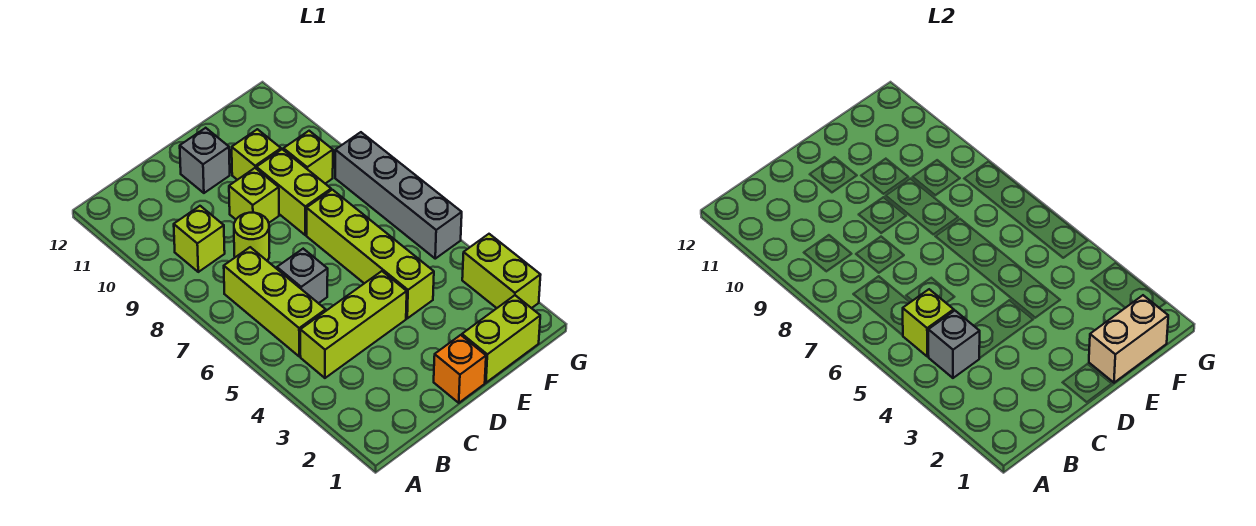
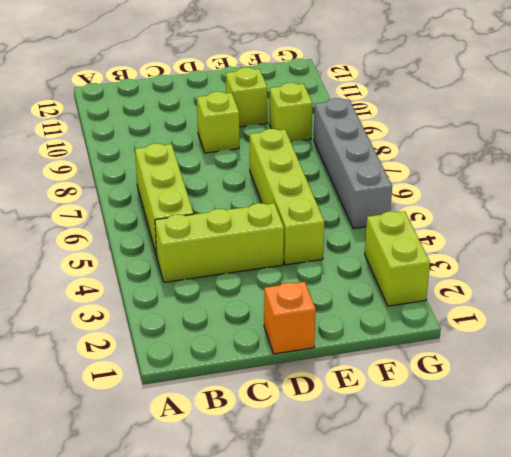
none -> lime brick B9 level 1
none -> grey brick C6 level 1
none -> lime round brick C8 level 1

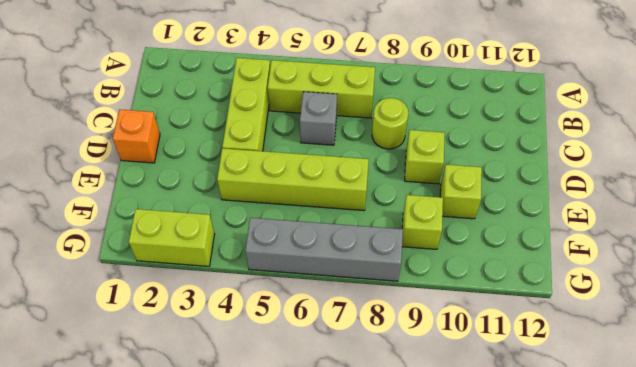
none -> lime brick B9 level 1
none -> grey brick D11 level 1
none -> lime brick E1:F1 level 1

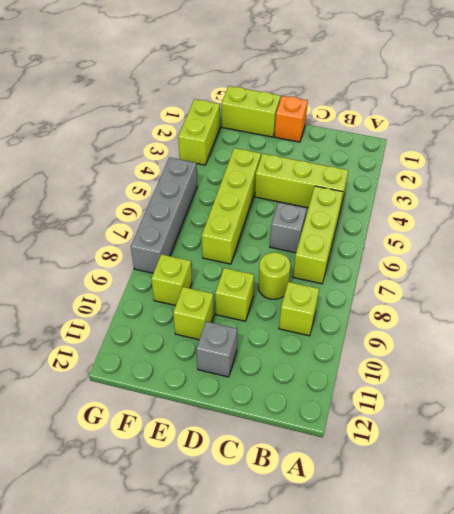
none -> lime brick E8:E9 level 1
none -> grey brick B4 level 2
none -> lime brick B5 level 2

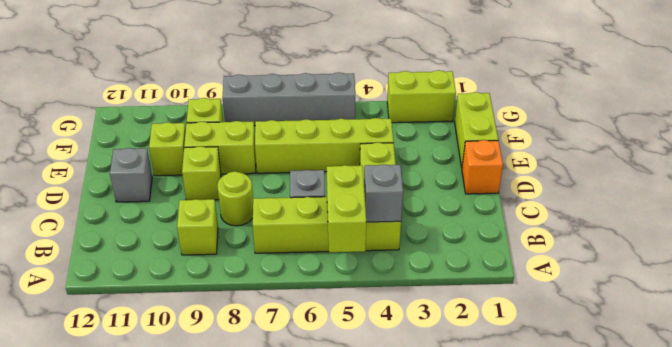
lime brick A5:B5 level 2 -> lime brick B5 level 2
none -> tan brick E1:F1 level 2

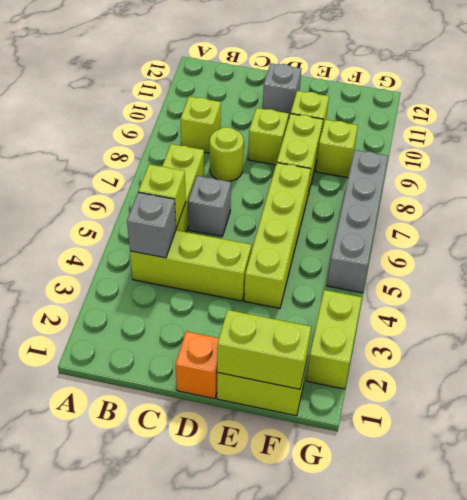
lime brick E1:F1 level 2 -> tan brick E1:F1 level 2

